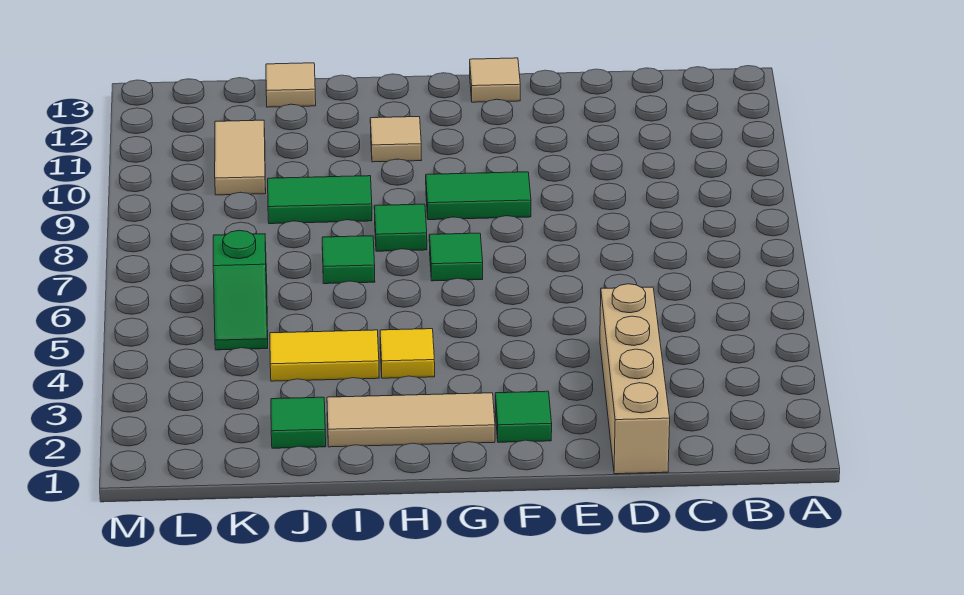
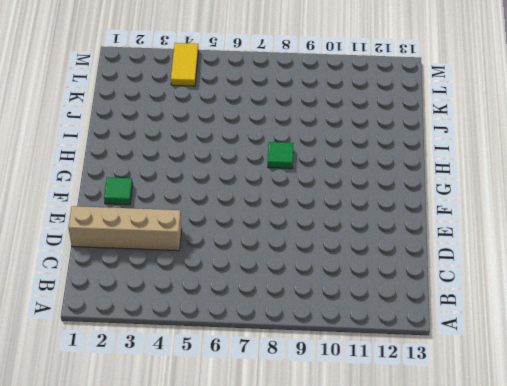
yellow tile L4:M4 level 1 -> yellow tile I4:J4 level 1
none -> green tile F9:G9 level 1
none -> tan tile F13 level 1
none -> tan tile G2:I2 level 1

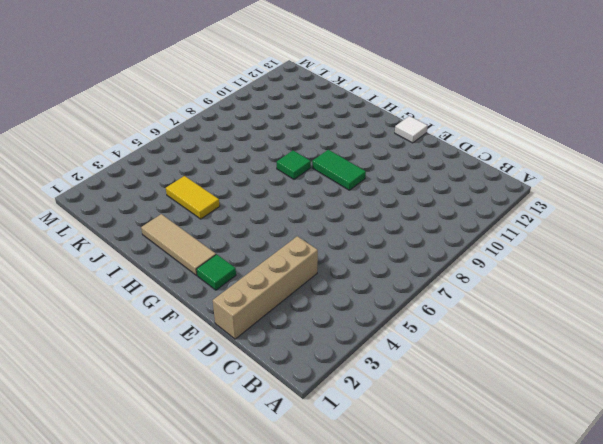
white tile F13 level 1 -> tan tile F13 level 1
none -> green tile G7 level 1
none -> yellow tile H4 level 1
none -> tan tile H11 level 1

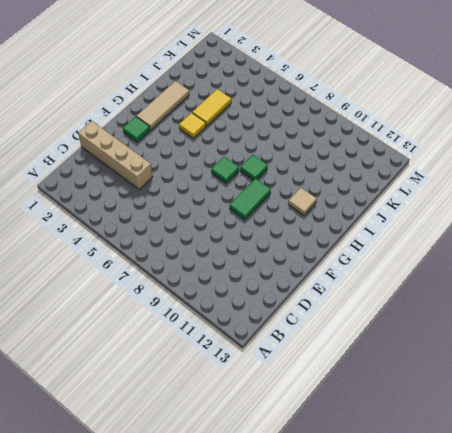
none -> tan tile F13 level 1
none -> green tile I7 level 1
none -> green tile I9:J9 level 1

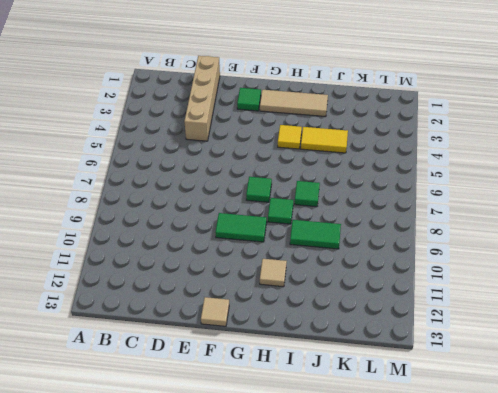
none -> green tile J2 level 1
none -> tan tile J13 level 1
none -> green slope K5:K6 level 1 top 6

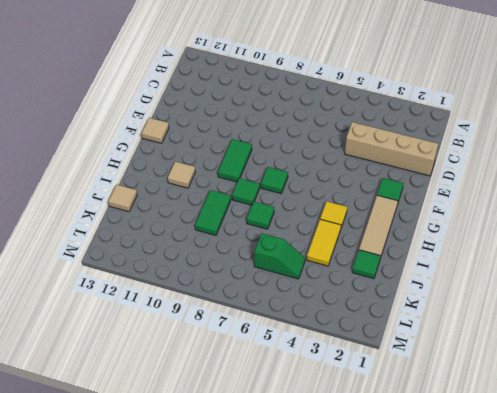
none -> tan tile K10:K11 level 1

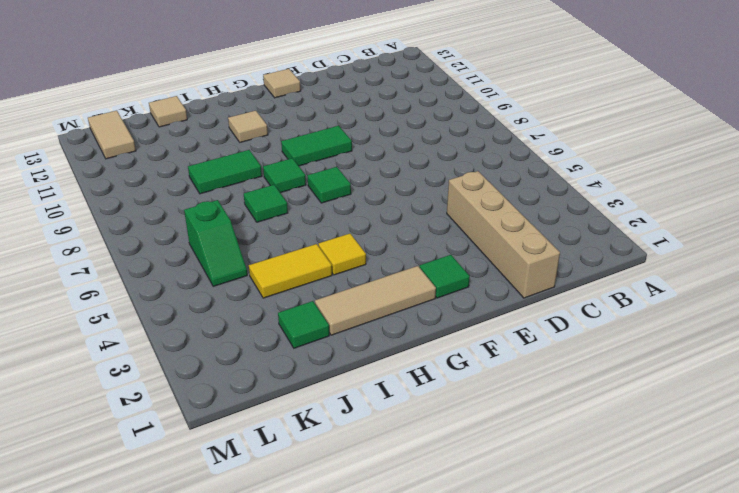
tan tile L12:L13 level 1 -> tan tile K10:K11 level 1

